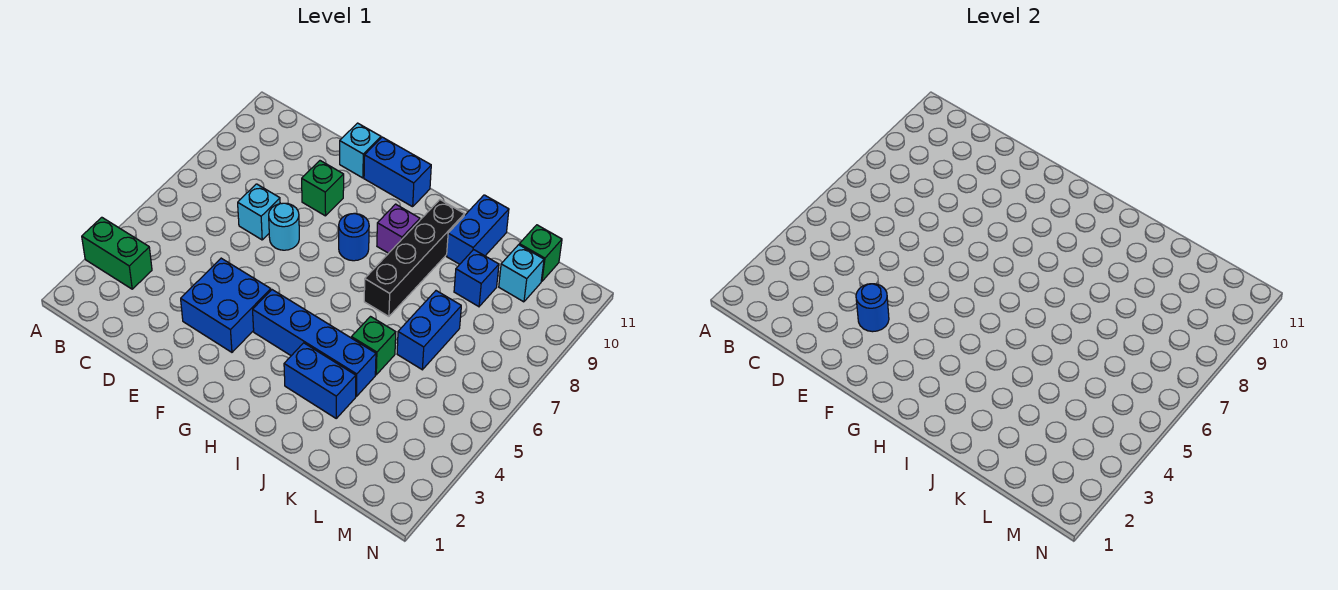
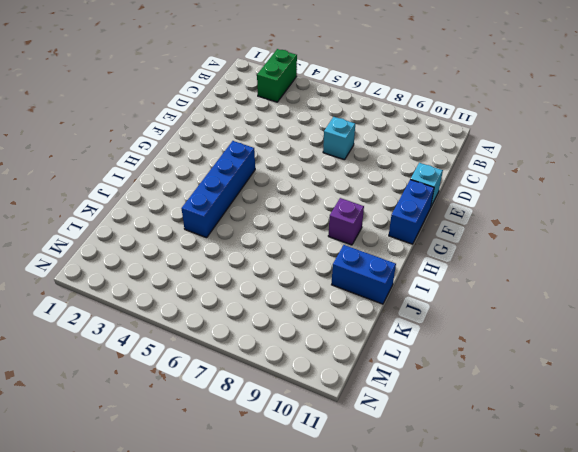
none -> blue brick E3:F4 level 1
none -> cyan round brick E7 level 1
none -> green brick E9 level 1

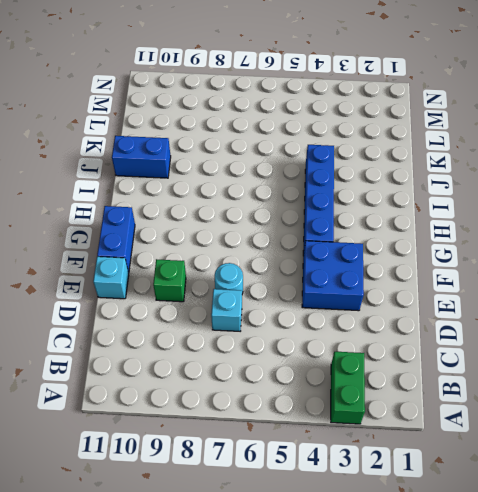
none -> blue round brick G8 level 1
none -> purple brick H9 level 1
none -> blue brick I3:J3 level 1

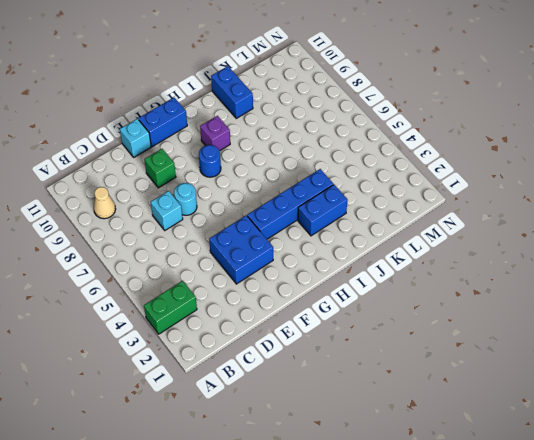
tan cone B9 level 1 -> none
none -> black brick I7:I10 level 1
none -> green brick J5 level 1
none -> blue brick K6:K7 level 1

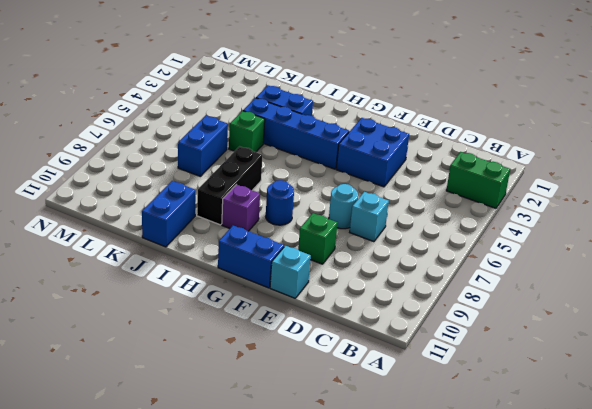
black brick I7:I9 level 1 -> black brick I7:I10 level 1
none -> blue brick K9 level 1
none -> cyan brick L10 level 1
none -> green brick L11 level 1

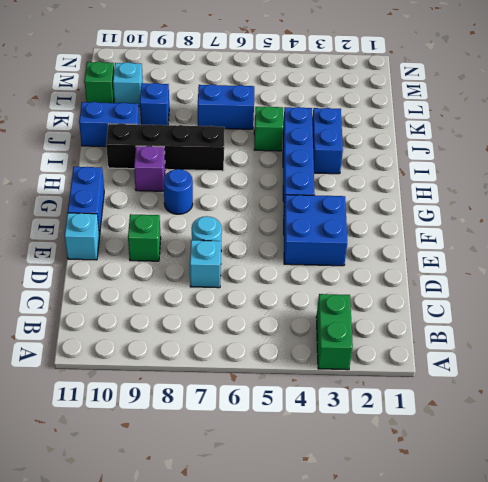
none -> blue round brick E3 level 2

